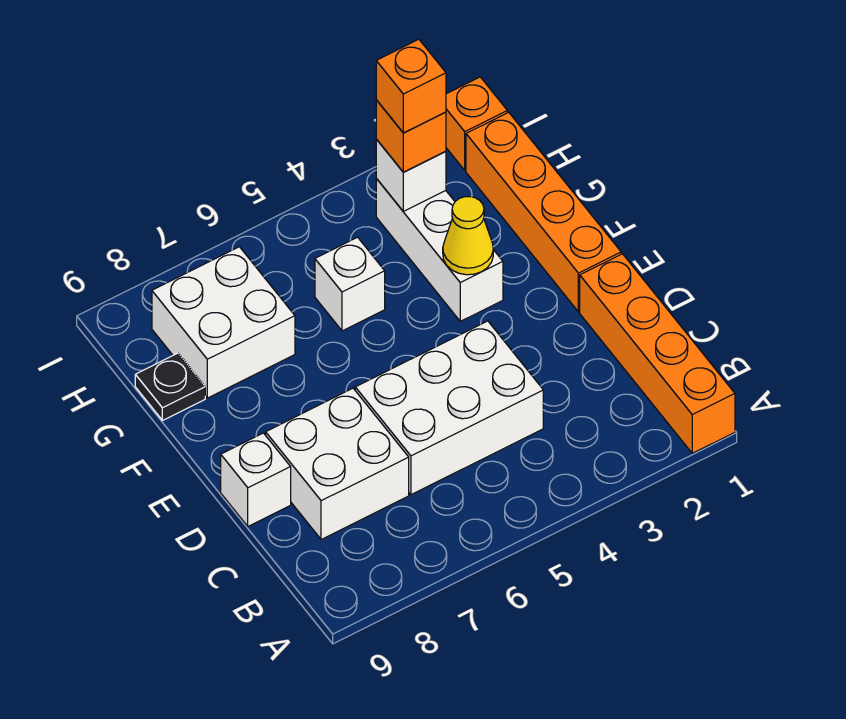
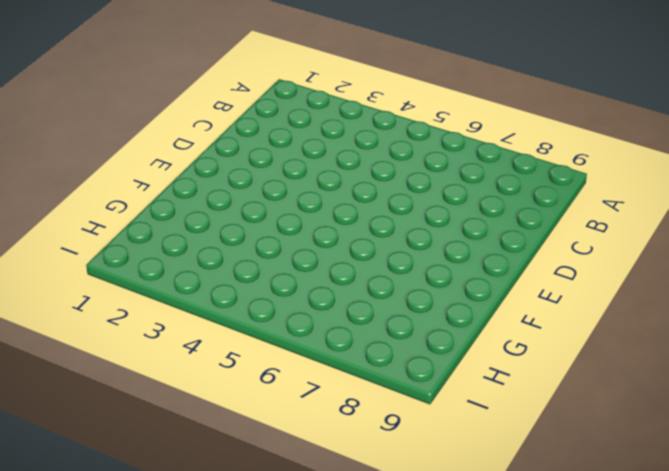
none -> orange brick A1:D1 level 1
none -> white brick C4:D6 level 1
none -> white brick C7:D8 level 1

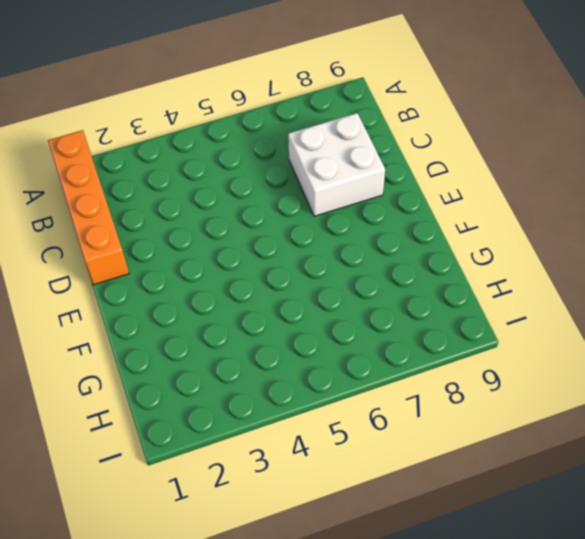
none -> white brick C4:D6 level 1
none -> white brick D9 level 1
none -> orange brick E1:H1 level 1

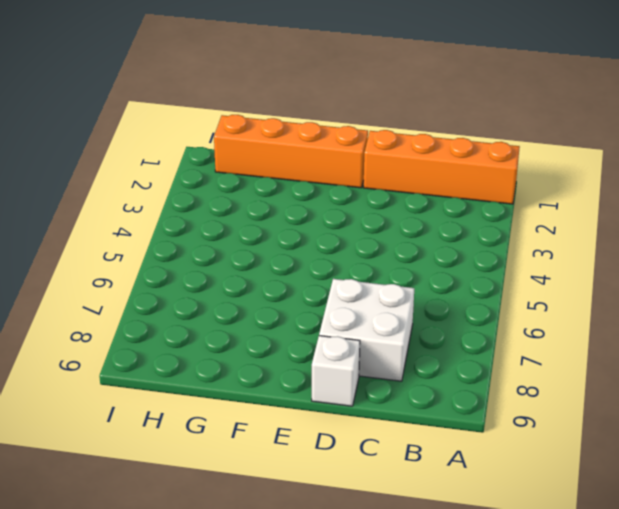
none -> white brick C4:D6 level 1
none -> white brick F3:H3 level 1
none -> white brick G5 level 1

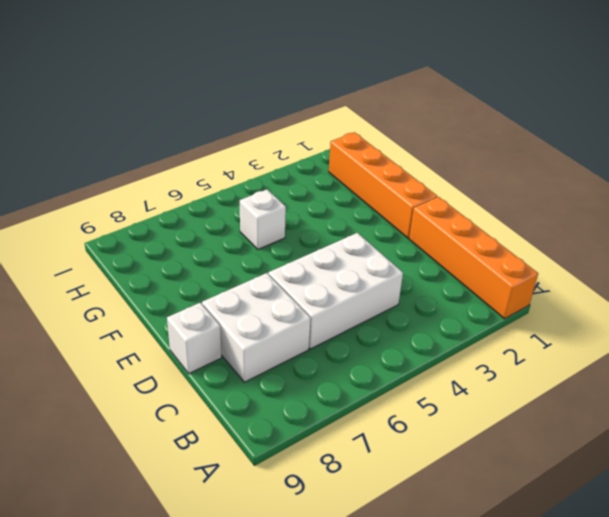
none -> white brick F3:H3 level 1
none -> white brick G7:H8 level 1
none -> black plate G9 level 1

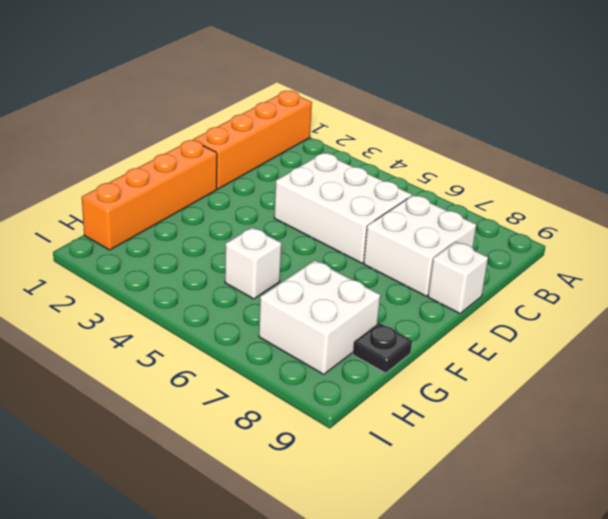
none -> white brick F3:H3 level 1
none -> orange brick I1 level 1
none -> yellow cone F3 level 2

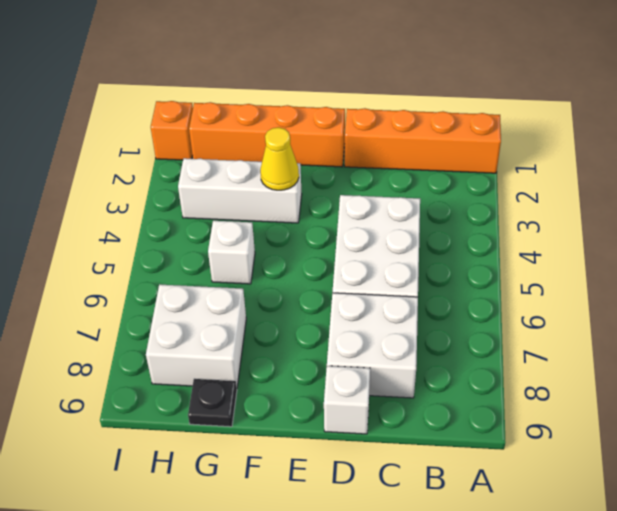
none -> white brick H3 level 2
none -> orange brick H3 level 3
none -> orange brick H3 level 4

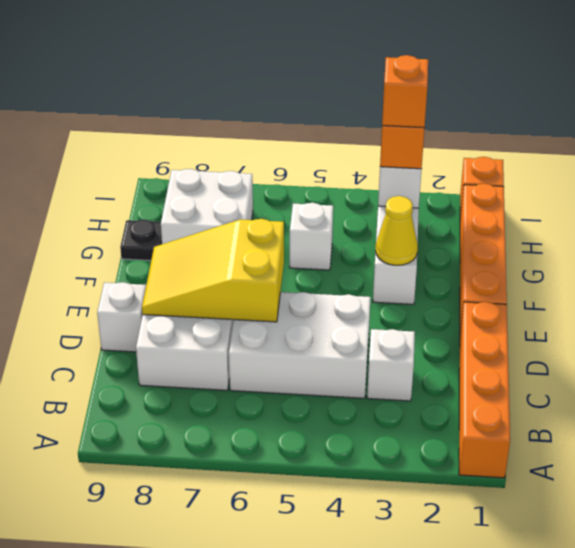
white brick C3 level 1 -> none
yellow slope D6:E8 level 2 top 6 -> none

